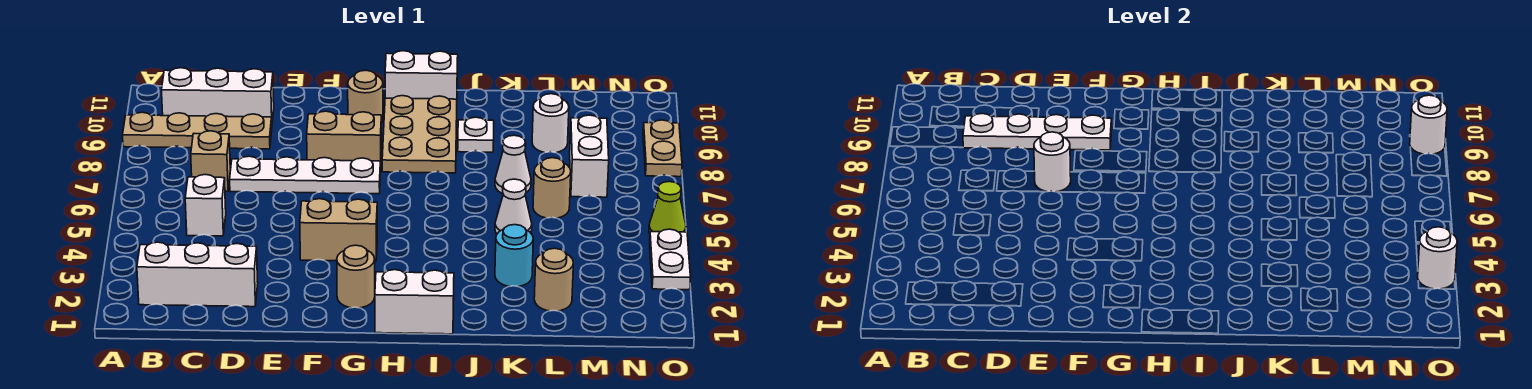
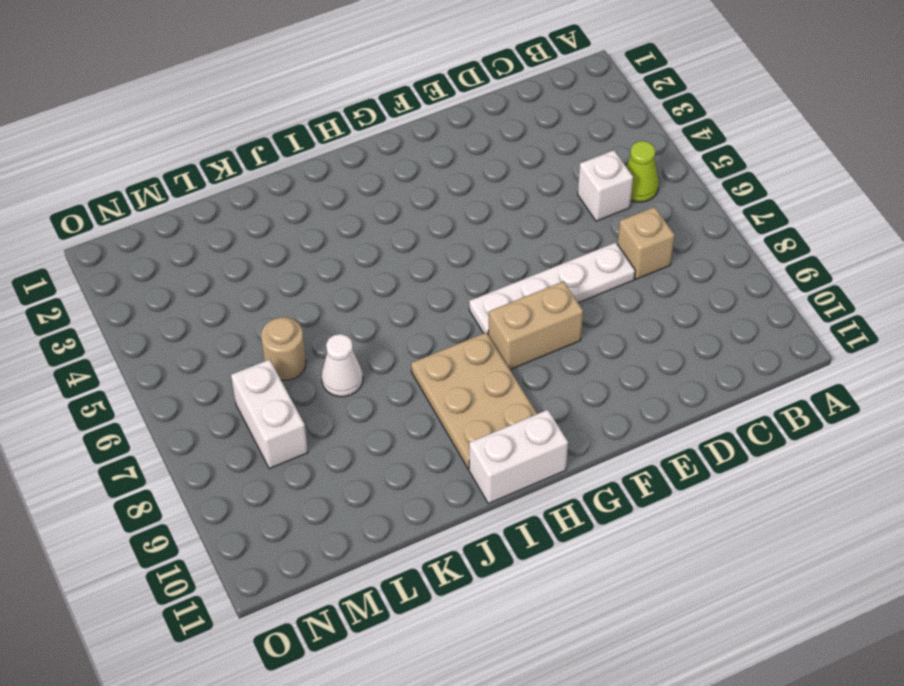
lime cone B5 level 1 -> lime cone O5 level 1
none -> tan plate A9:D9 level 1
none -> white brick B2:D2 level 1
none -> white brick B10:D10 level 1

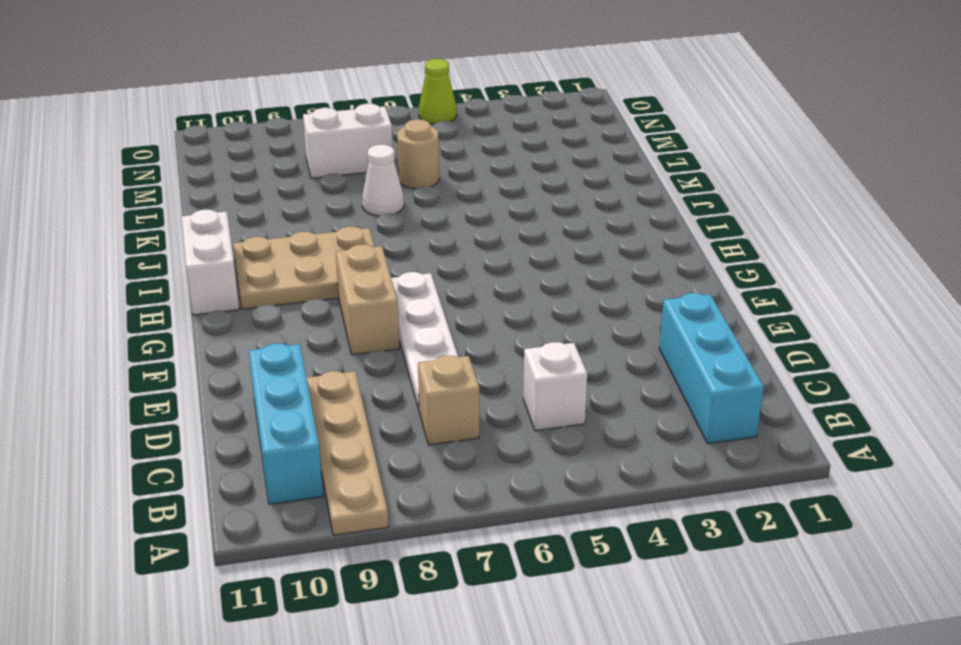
cyan brick B2:D2 level 1 -> white brick B2:D2 level 1
cyan brick B10:D10 level 1 -> white brick B10:D10 level 1
none -> tan brick F4:G4 level 1
none -> tan round brick G2 level 1
none -> tan round brick G10 level 1

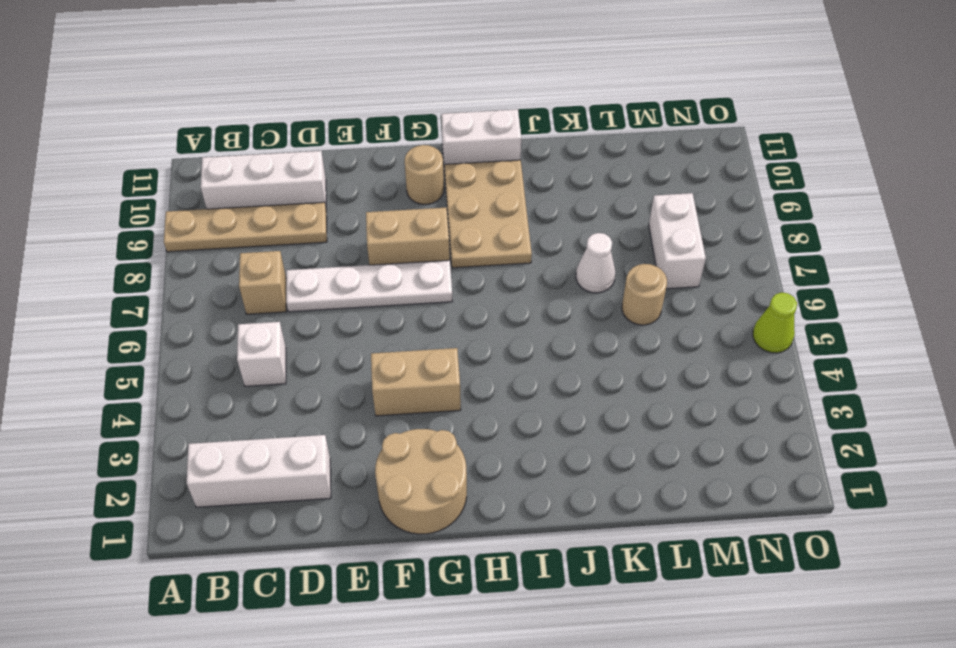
tan round brick F1:G2 level 1 -> tan round brick G2 level 1
none -> white brick H1:I1 level 1
none -> white plate J9 level 1
none -> cyan round brick K3 level 1

